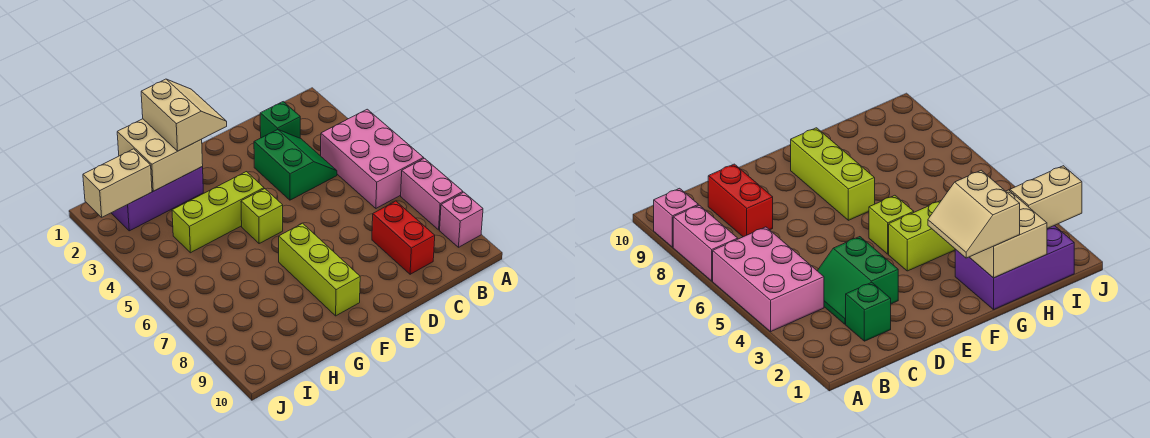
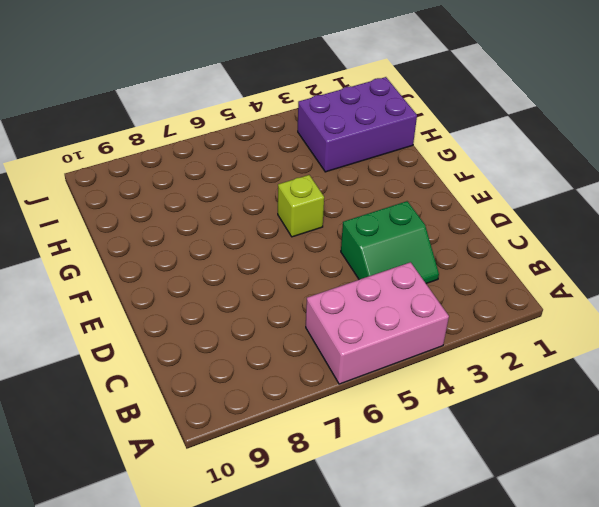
purple brick H1:I3 level 1 -> purple brick G1:I2 level 1
none -> pink brick A7:A8 level 1
none -> pink brick A9 level 1
none -> green brick C2 level 1

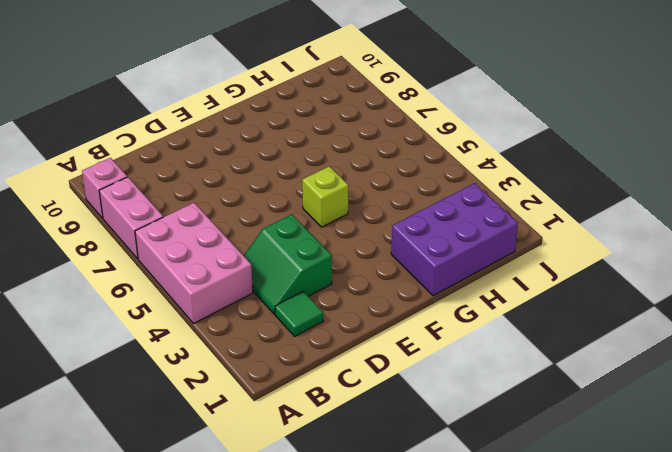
green tile C2 level 1 -> green brick C2 level 1
none -> red brick C8:C9 level 1
none -> lime brick F4:H4 level 1
none -> lime brick F7:F9 level 1

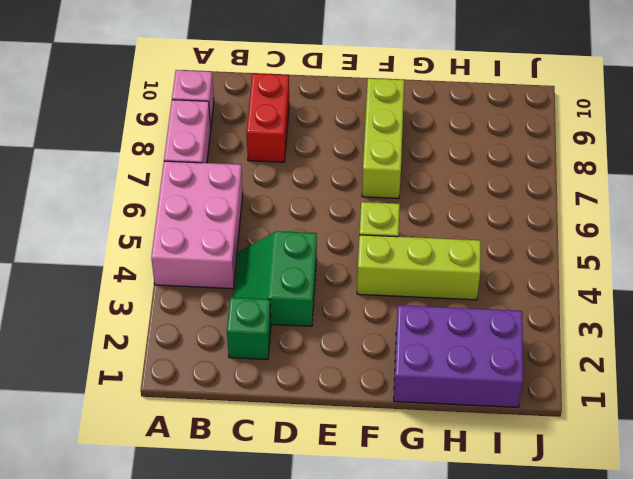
none -> tan brick G1:H2 level 2
none -> tan brick I2:J2 level 2
none -> tan slope F1:G2 level 3 top G

